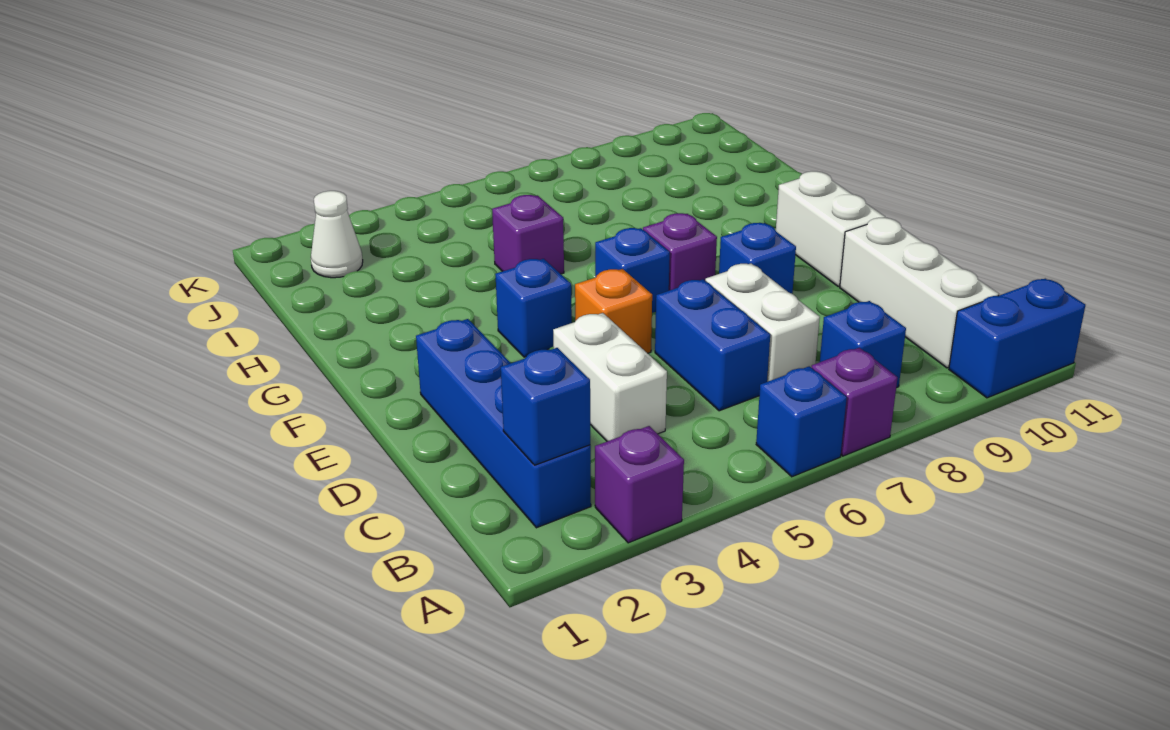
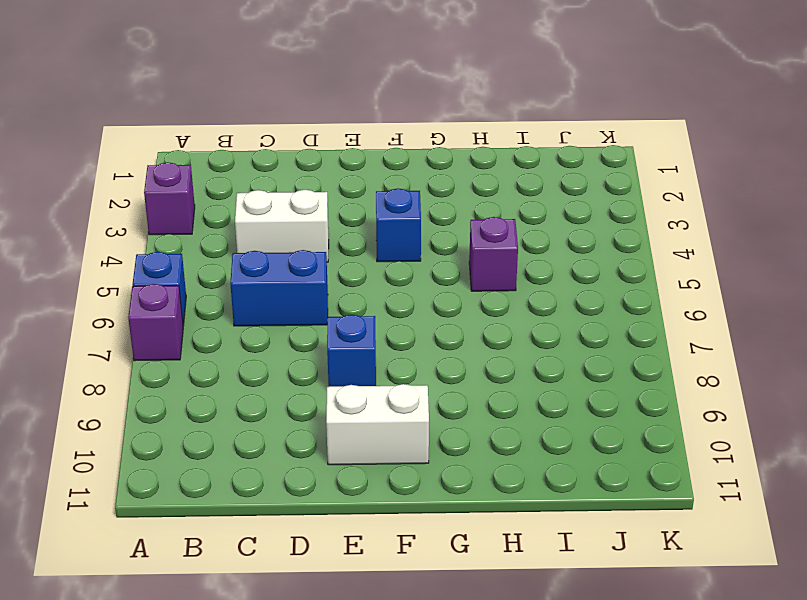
none -> blue brick A10:A11 level 1
none -> blue brick B2:E2 level 1
none -> blue brick B8 level 1

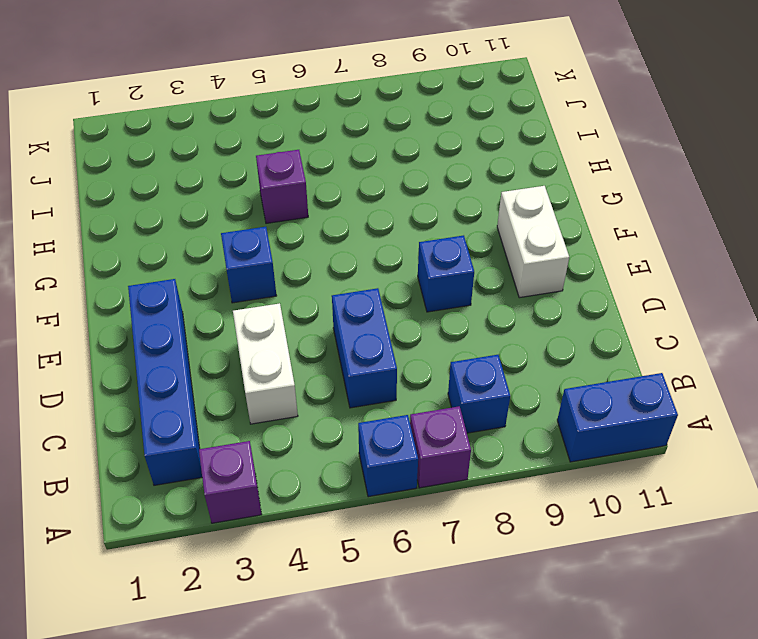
none -> white brick B10:D10 level 1
none -> white brick C7:D7 level 1
none -> orange brick E5 level 1

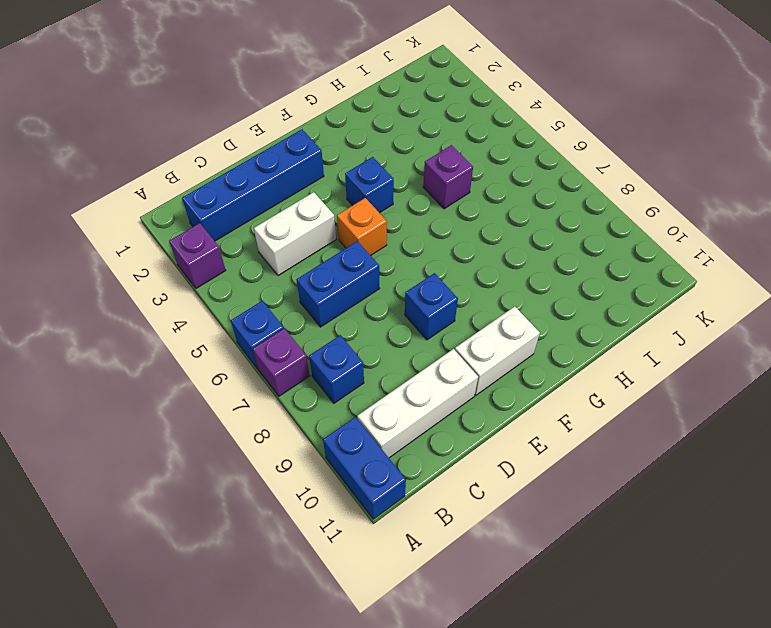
none -> white brick C7:D7 level 1
none -> blue brick F6 level 1
none -> purple brick F7 level 1

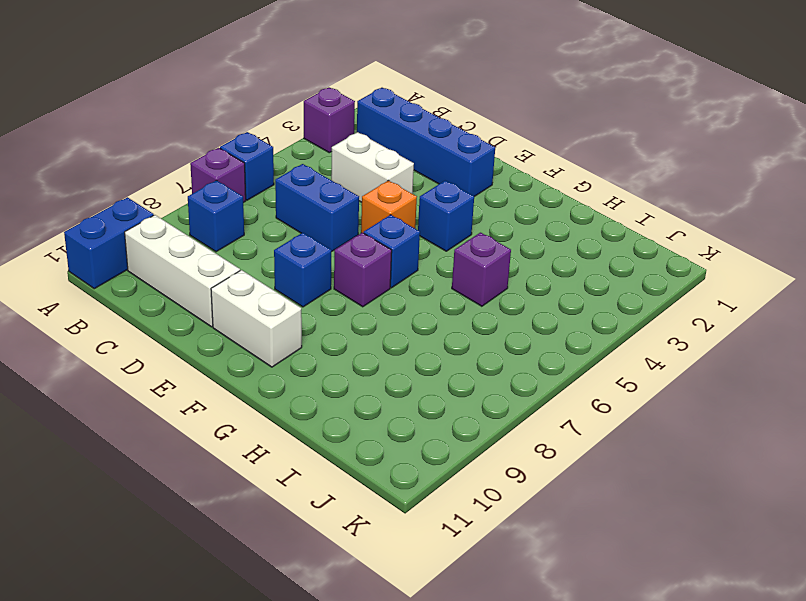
none -> white brick C7:D7 level 1
none -> white cone J2 level 1
none -> blue brick B2 level 2

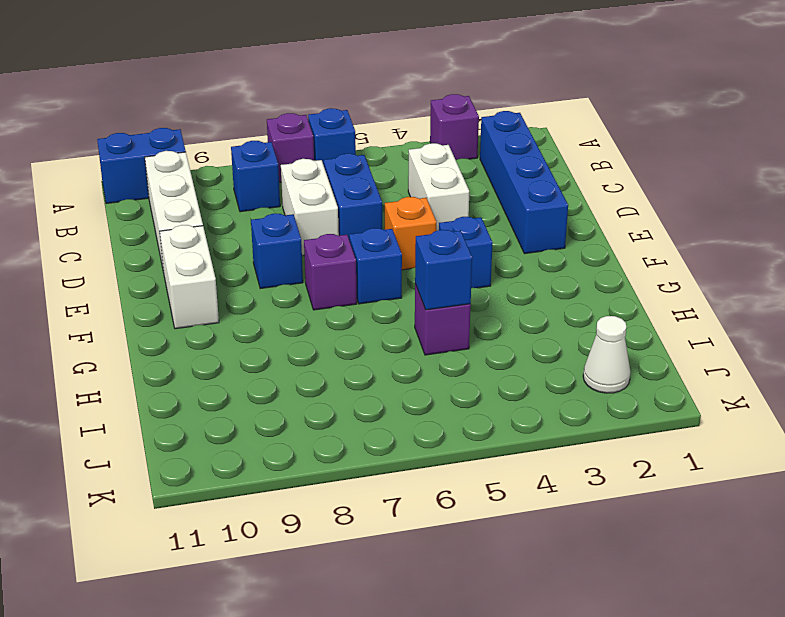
blue brick H5 level 2 -> blue brick B2 level 2

